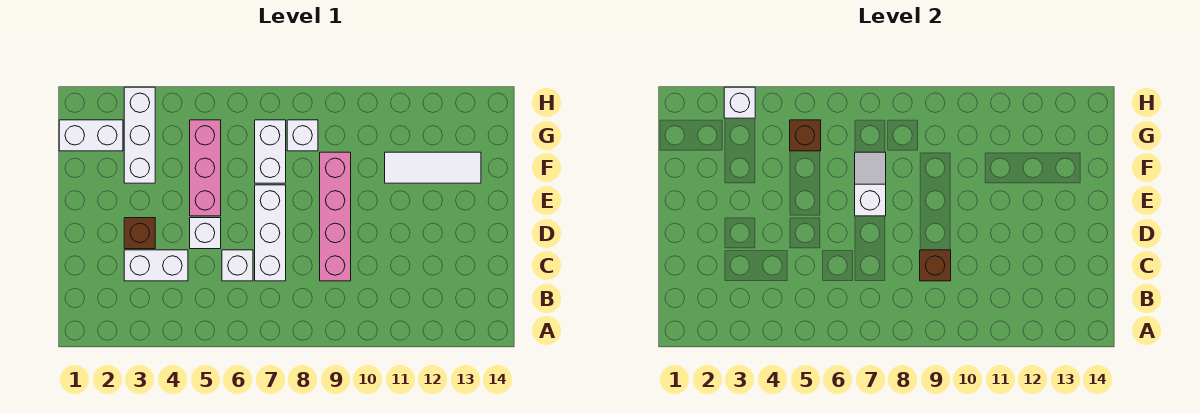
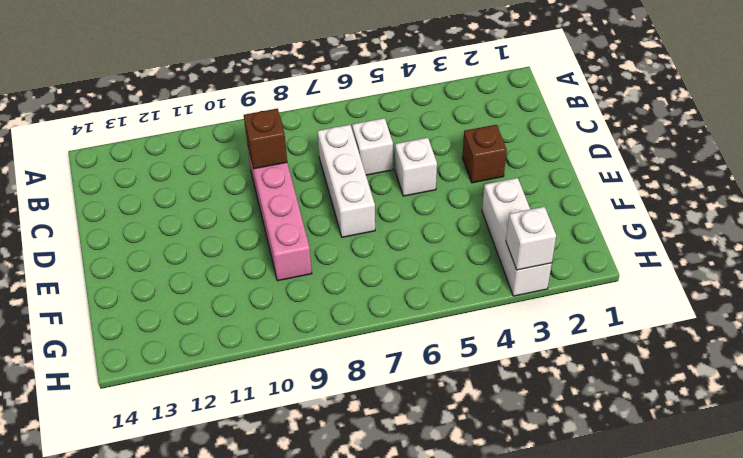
none -> white brick C3:C4 level 1
none -> pink brick E5:G5 level 1
none -> white brick F7:G7 level 1

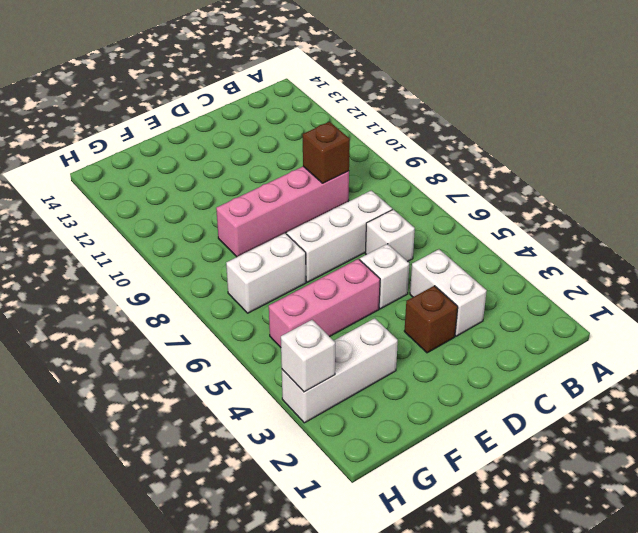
none -> white tile F11:F13 level 1
none -> white brick G1:G2 level 1
none -> white brick G8 level 1

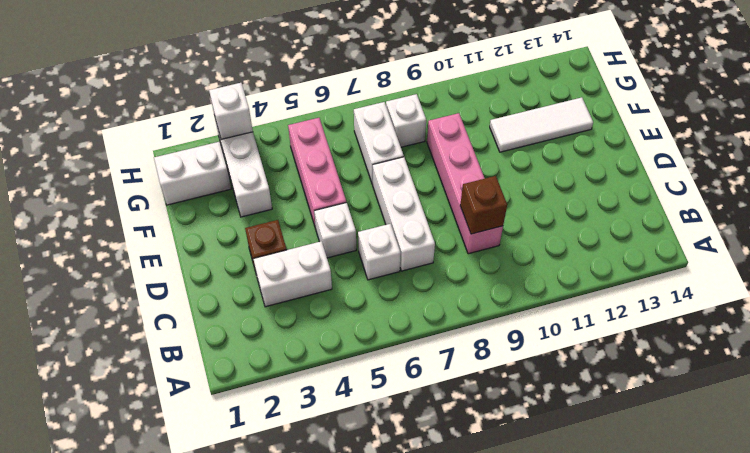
none -> white slope E7:F7 level 2 top E
none -> brown brick G5 level 2

